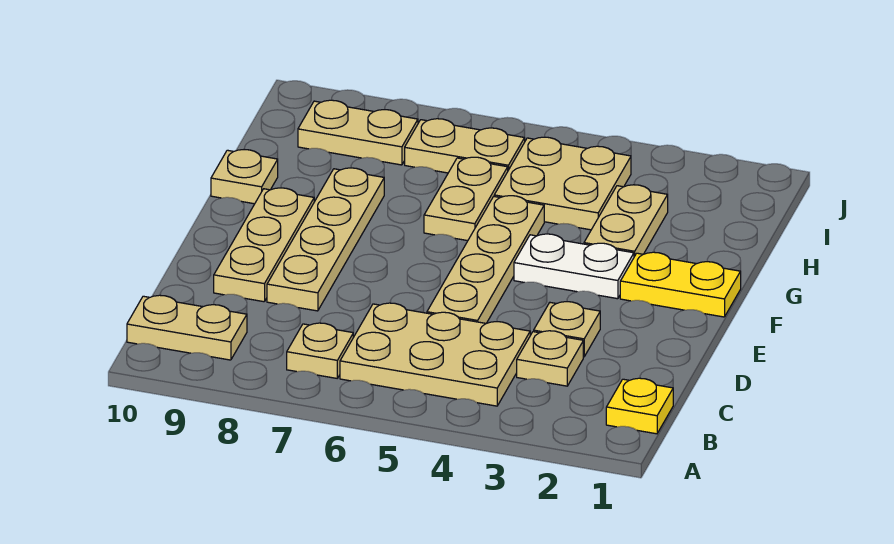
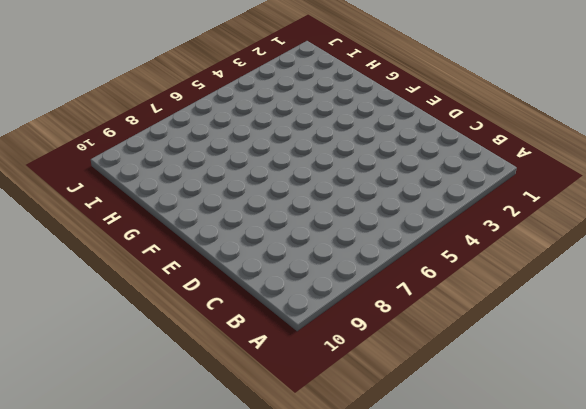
none -> yellow plate B1 level 1
none -> tan plate B4:C6 level 1
none -> tan plate B7 level 1

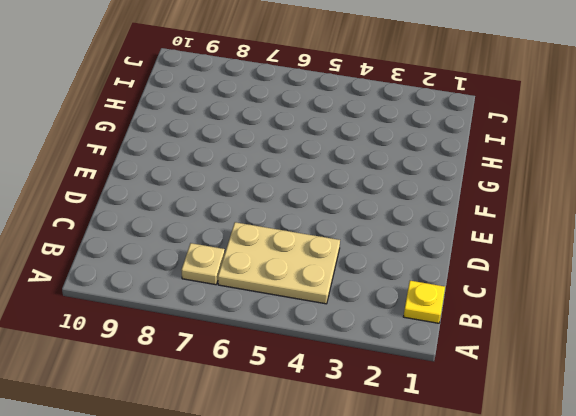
none -> tan plate B9:B10 level 1
none -> tan plate C3 level 1
none -> tan plate D3 level 1

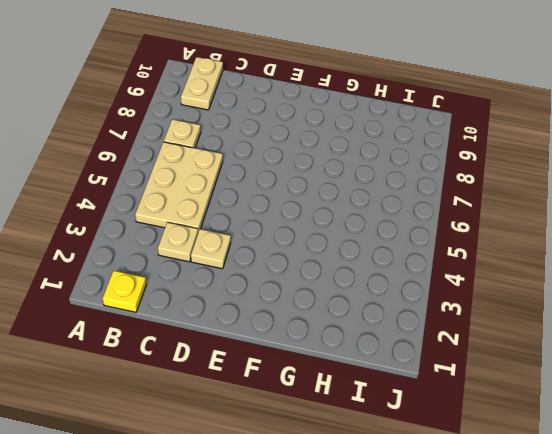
none -> tan plate D5:G5 level 1
none -> tan plate D8:G8 level 1
none -> tan plate D9:F9 level 1

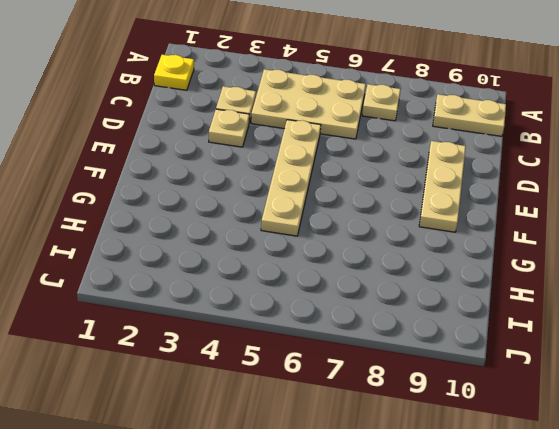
none -> tan plate D8:G8 level 1
none -> yellow plate F1:F2 level 1
none -> white plate F3:F4 level 1

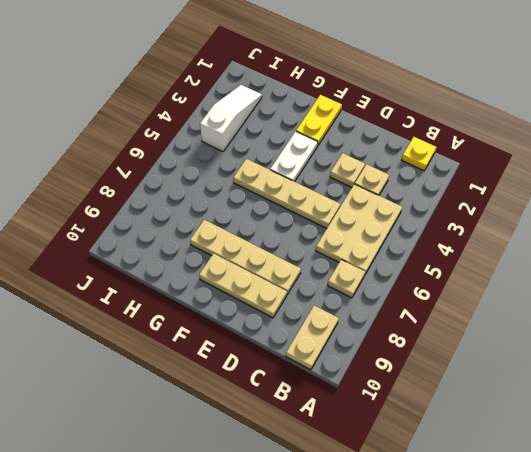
white slope I2:I4 level 1 top 4 -> tan plate H4:I5 level 1
none -> tan plate G3:H3 level 1
none -> tan plate G6:H6 level 1
none -> tan plate G10 level 1

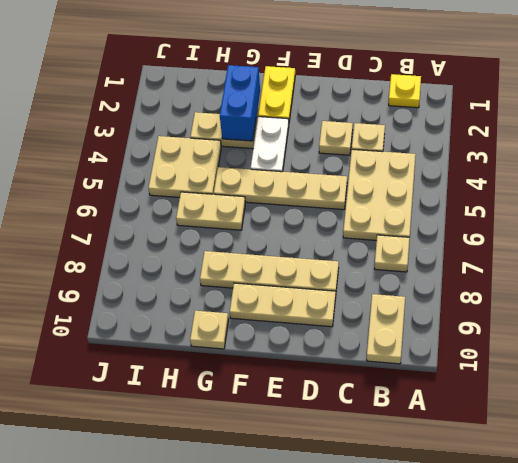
blue brick G2:G3 level 2 -> none
none -> tan plate I6:I7 level 1
none -> tan plate I8:I9 level 1

